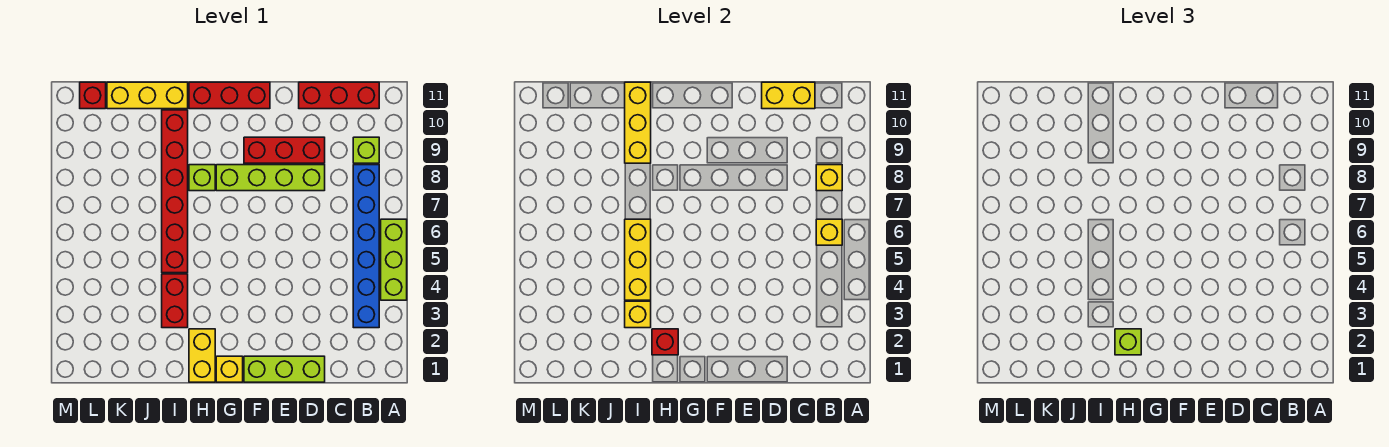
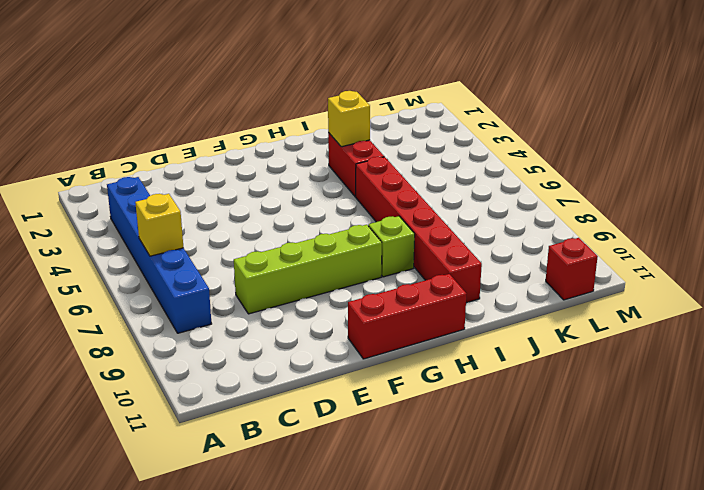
none -> lime brick A4:A6 level 1
none -> lime brick B9 level 1
none -> red brick B11:D11 level 1

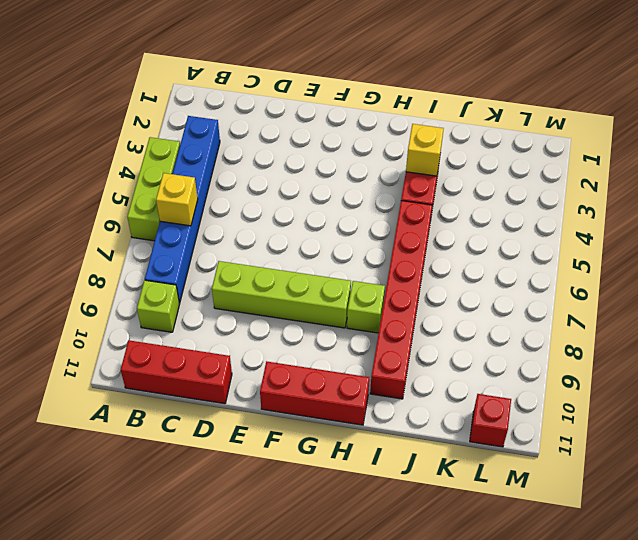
none -> lime brick D1:F1 level 1
none -> red brick D9:F9 level 1
none -> yellow brick G1 level 1

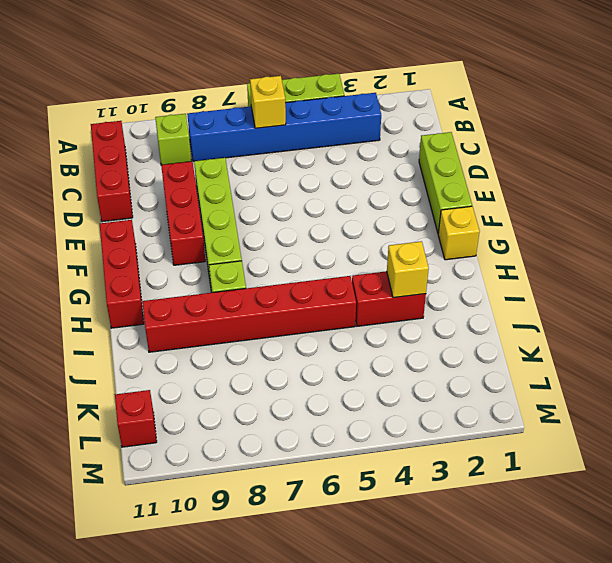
none -> yellow brick H1:H2 level 1
none -> yellow brick I11:K11 level 1
none -> yellow brick B8 level 2

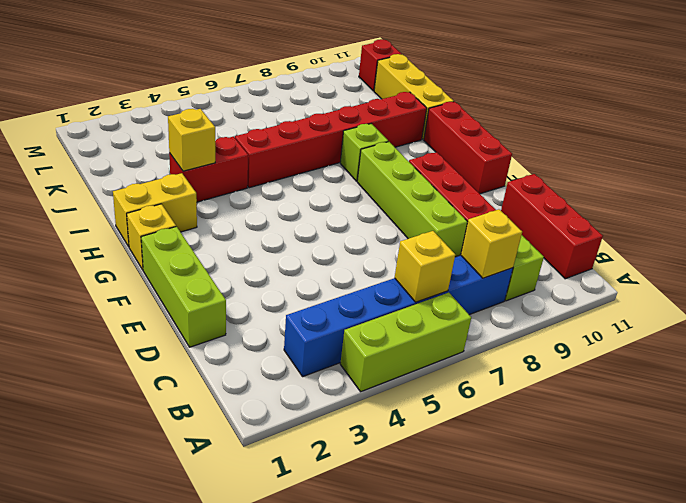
none -> yellow brick C11:D11 level 2
none -> red brick H2 level 2
none -> yellow brick I4:I6 level 2

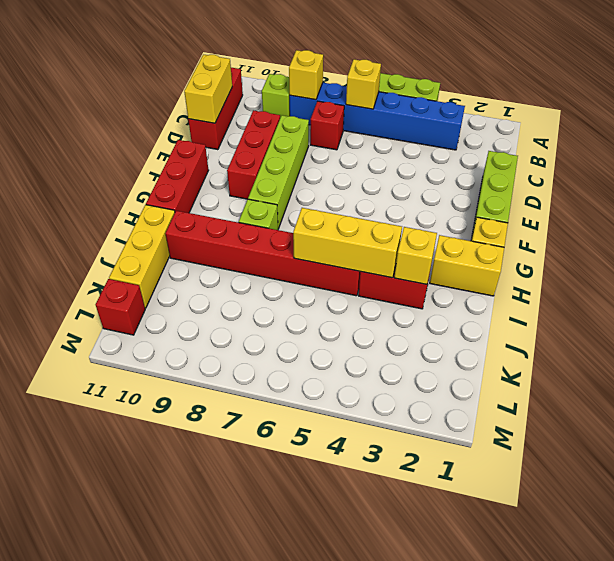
red brick C7 level 1 -> red brick H2 level 2
none -> yellow brick I9:I11 level 2
none -> lime brick H2 level 3

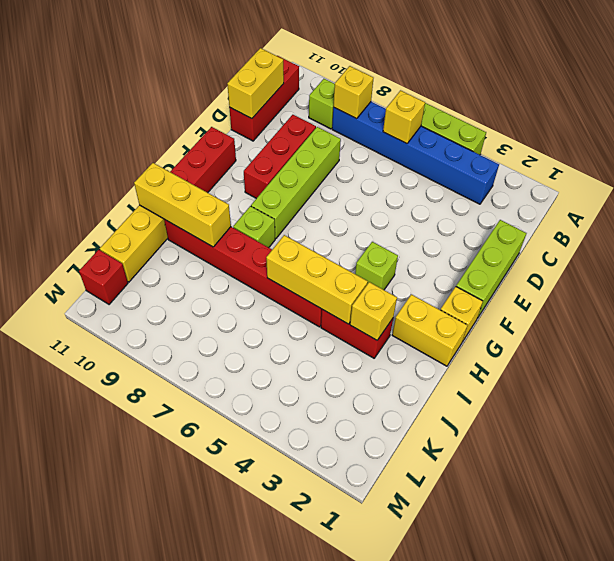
lime brick G4 level 1 -> lime brick H2 level 3
none -> red brick H2 level 2

